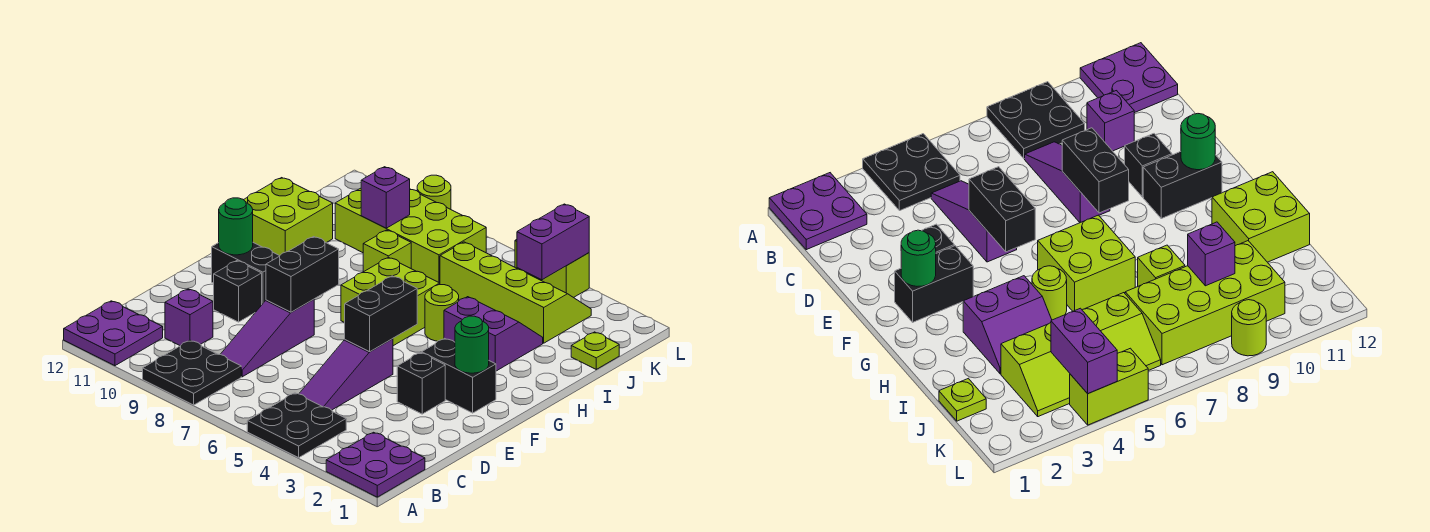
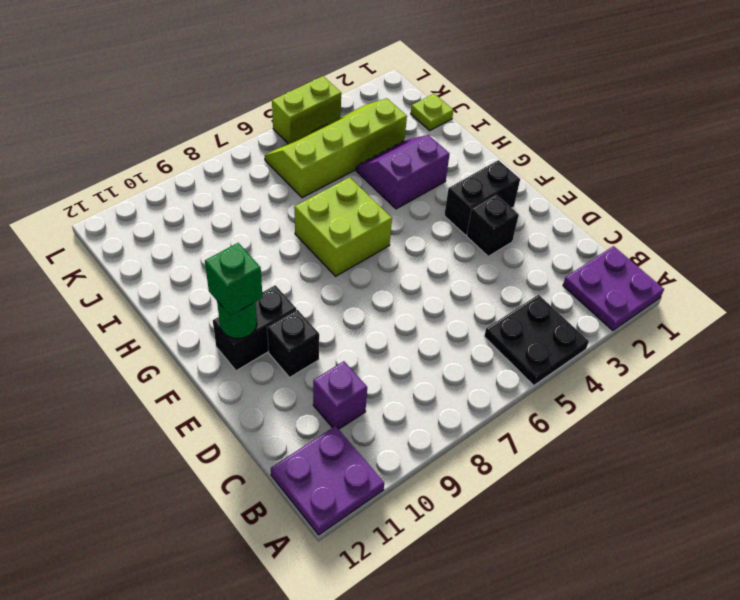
green brick F11 level 3 -> none
none -> black plate A8:B9 level 1
none -> purple slope C5:E5 level 1 top E
none -> purple slope C8:E8 level 1 top E

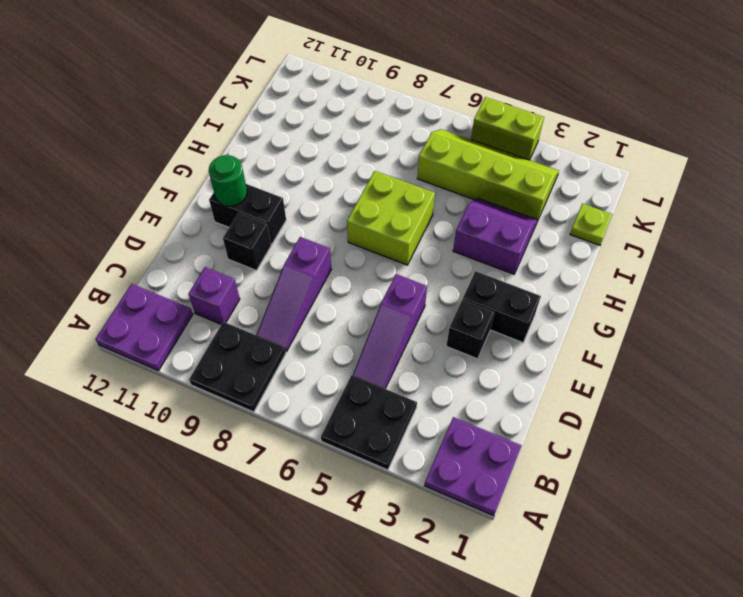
none -> lime round brick H5 level 1
none -> lime brick H11:I12 level 1
none -> lime brick I8 level 1

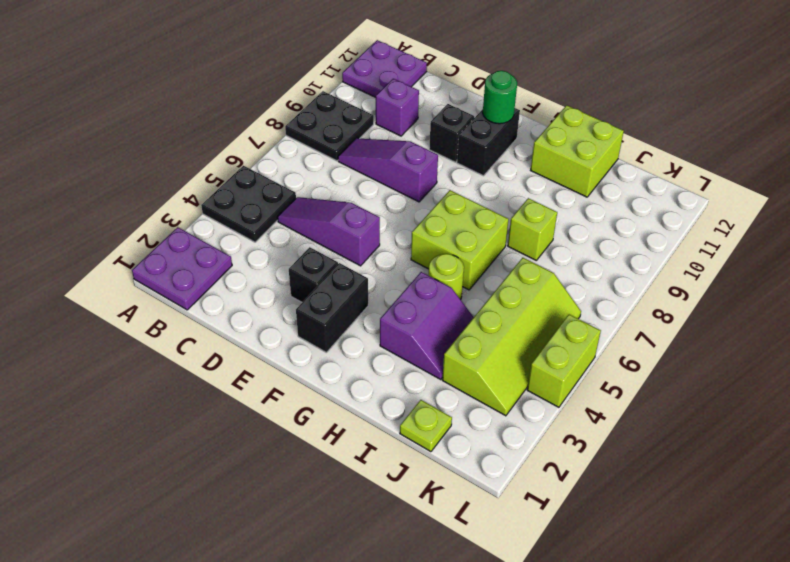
none -> lime brick J7:K10 level 1
none -> lime round brick L9 level 1
none -> black brick E5:F5 level 2

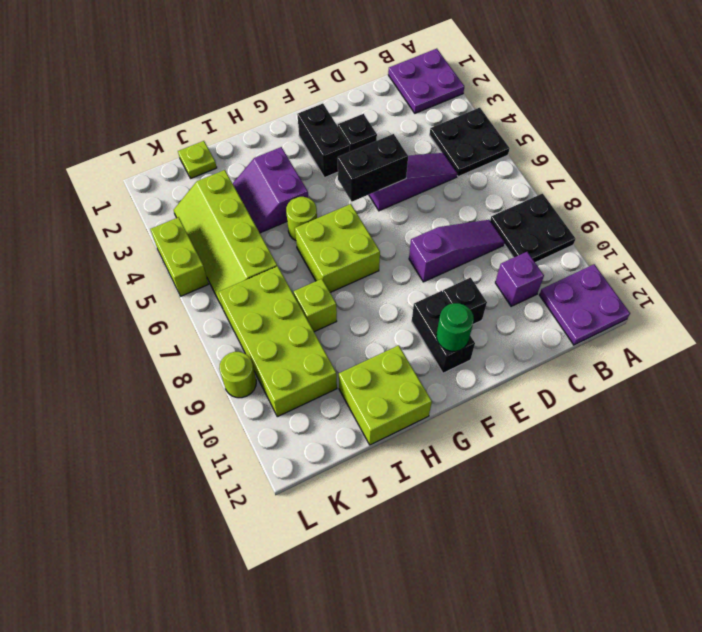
none -> black brick E8:F8 level 2
none -> green round brick F2 level 2
none -> purple brick J9 level 2

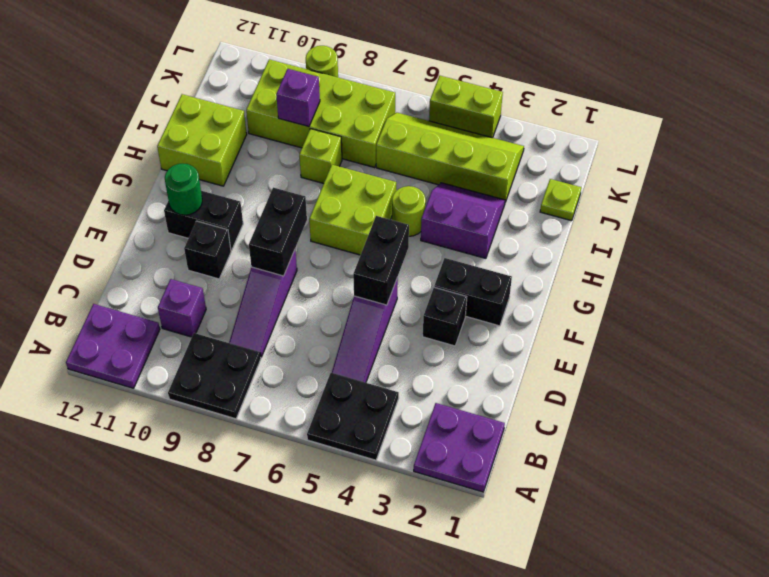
none -> green round brick F2 level 2
none -> purple brick K4:L4 level 2

